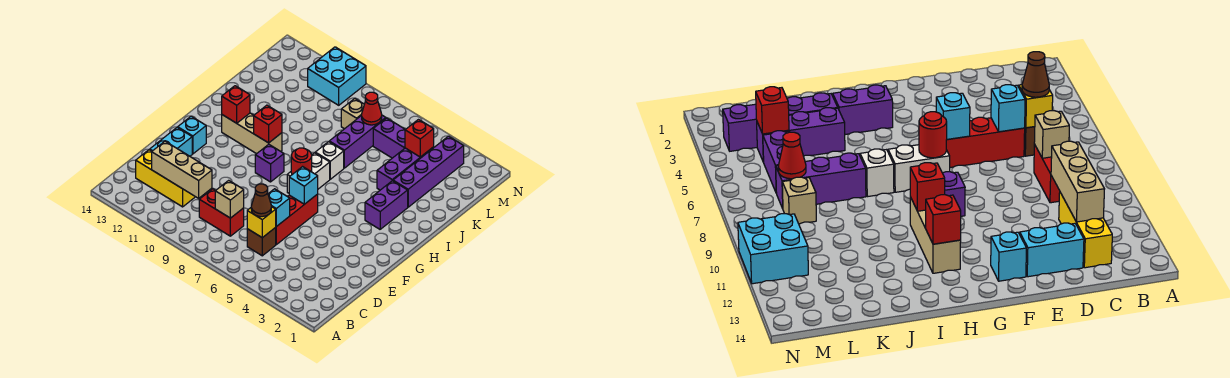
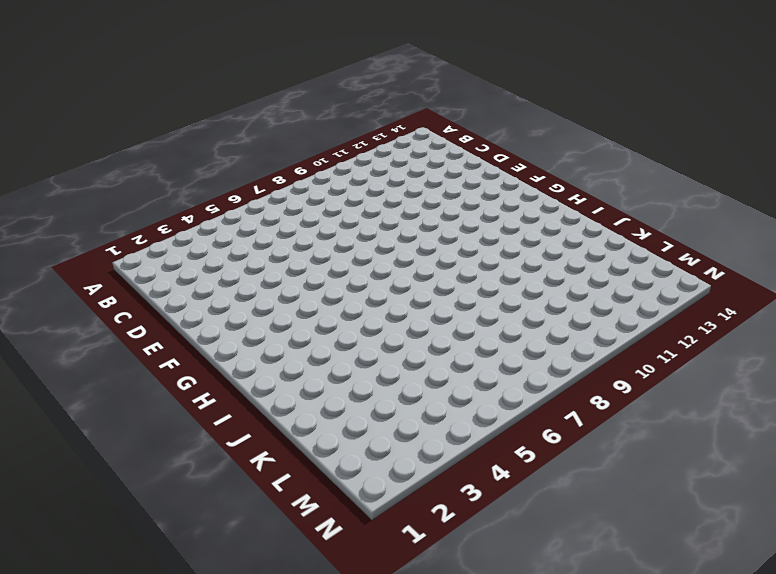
none -> brown brick C6 level 1
none -> red brick C8:C9 level 1
none -> yellow brick C11:C13 level 1

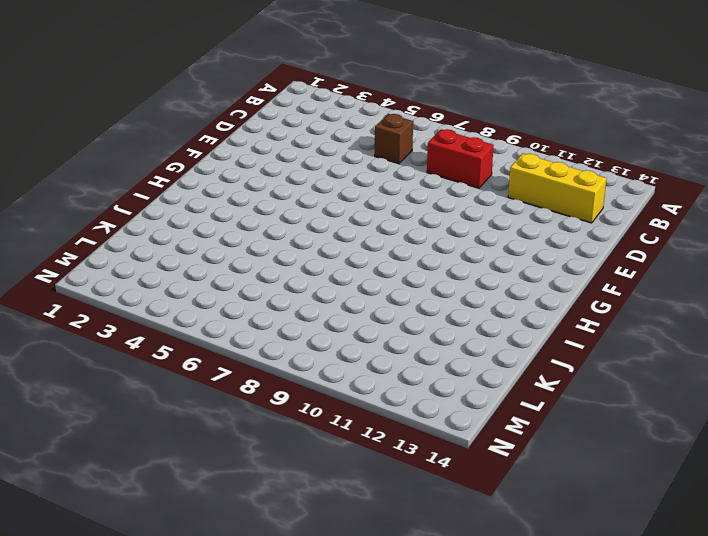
none -> red brick D6:F6 level 1
none -> cyan brick D13:E13 level 1
none -> cyan brick F13 level 1

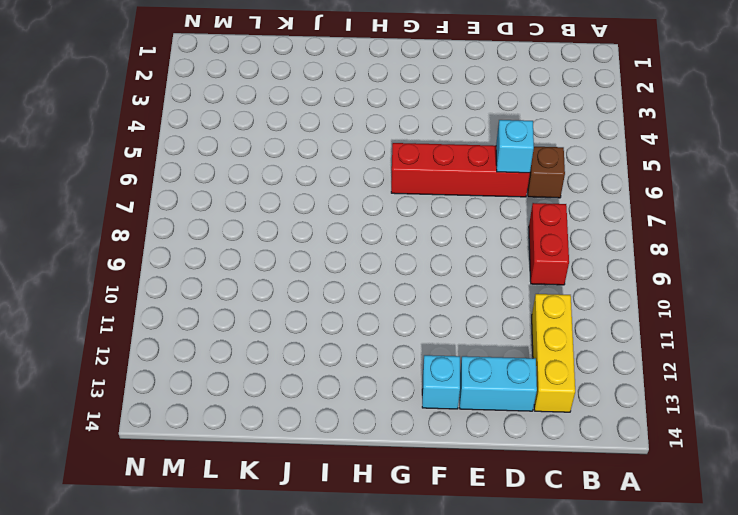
red brick D6:G6 level 1 -> red brick D6:F6 level 1
none -> white brick G7:H7 level 1
none -> purple brick G9 level 1
none -> purple brick H3:I3 level 1

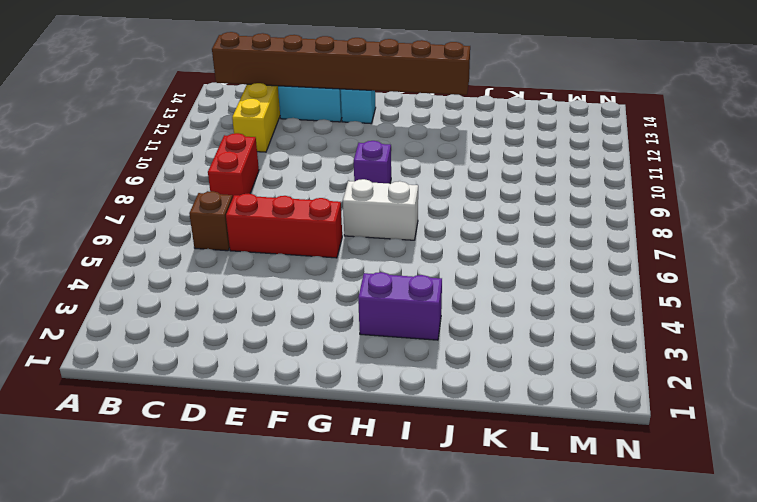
brown brick B13:I13 level 2 -> none
none -> tan brick H10:H12 level 1
none -> white brick I7 level 1
none -> purple brick J3:M3 level 1

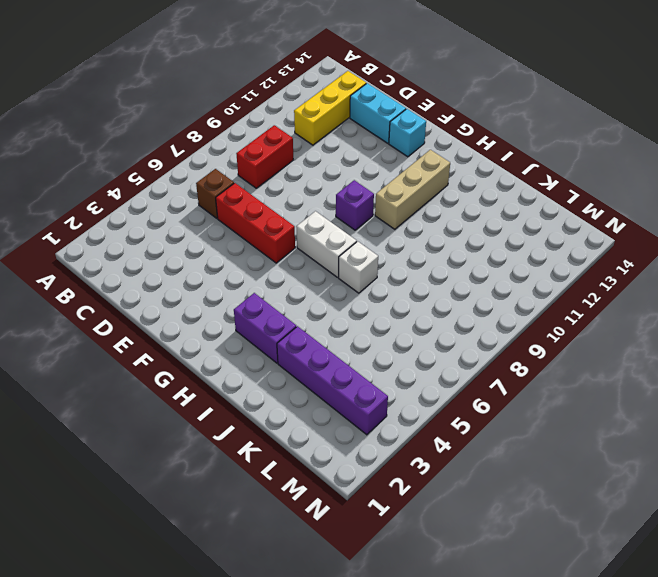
none -> purple brick J4:L4 level 1
none -> purple brick J7:L7 level 1
none -> purple brick L5:L6 level 1

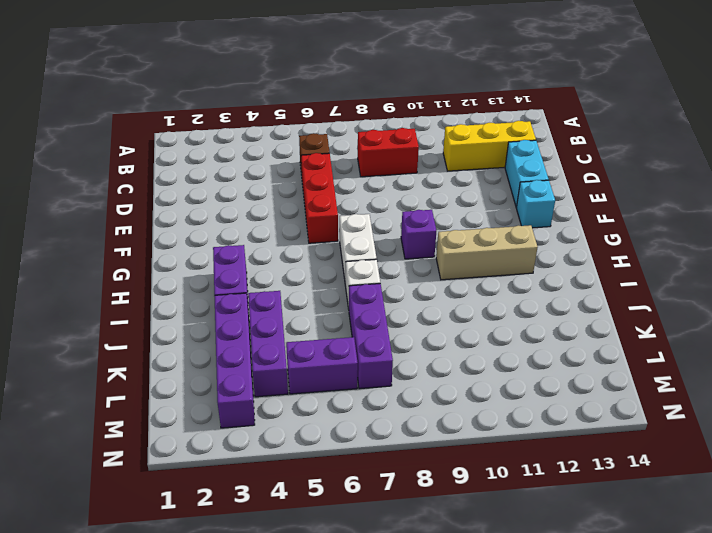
none -> tan brick L8 level 1
none -> cyan brick M10:N11 level 1
none -> yellow brick C6 level 2

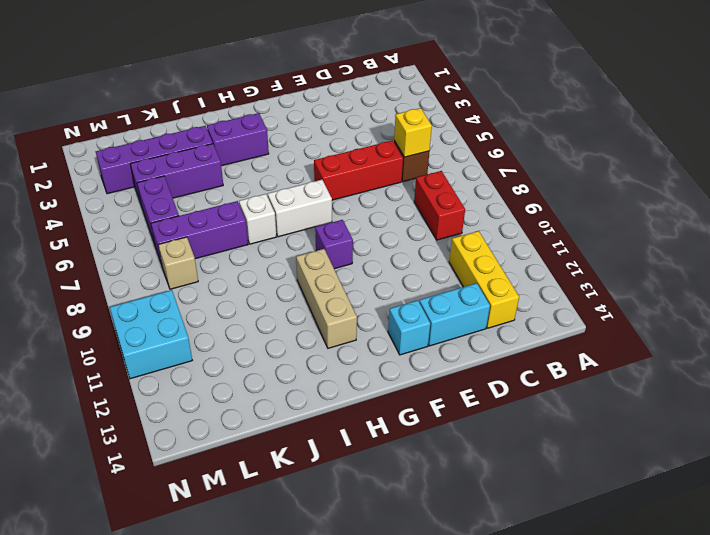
none -> tan brick C8 level 2
none -> tan brick C10:C12 level 2
none -> cyan brick D6 level 2

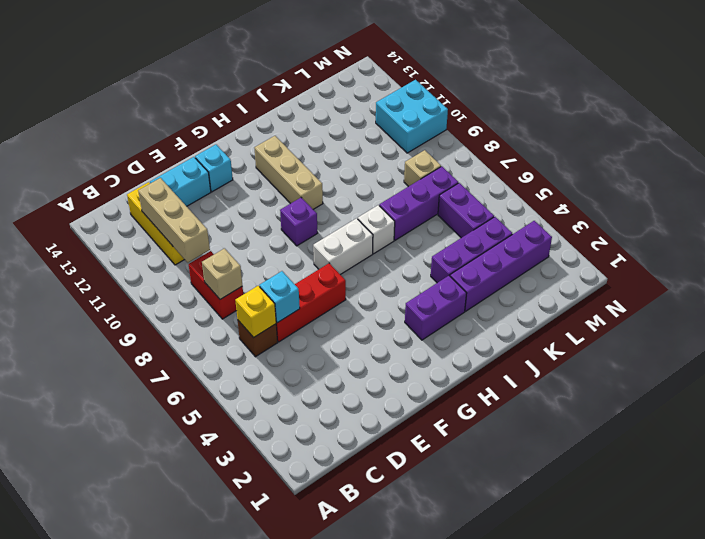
none -> cyan brick F6 level 2
none -> red round brick G7 level 2
none -> red brick H10 level 2

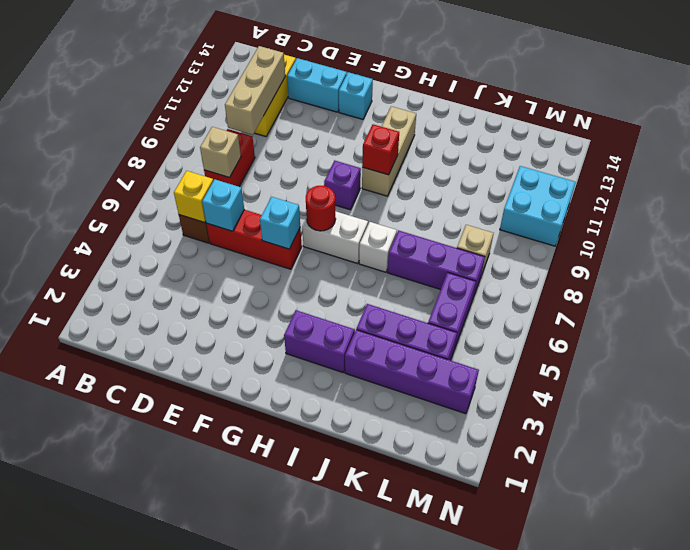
none -> red brick H12 level 2
none -> red brick L4 level 2
none -> red cone L7 level 2

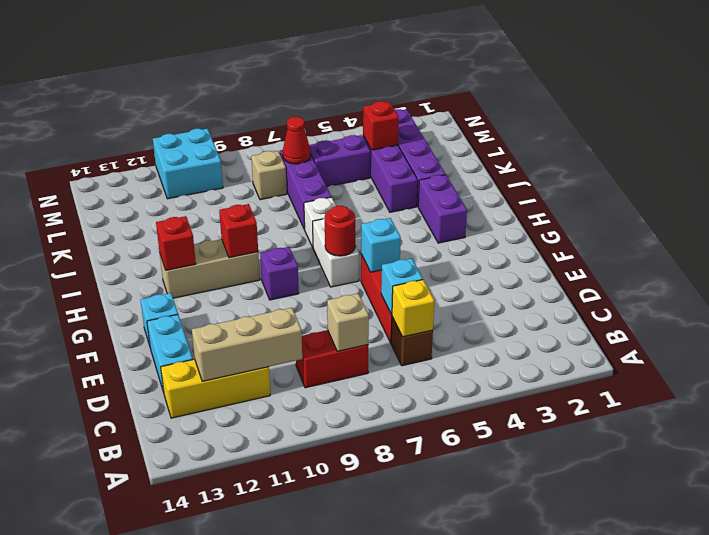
none -> brown cone C6 level 3

